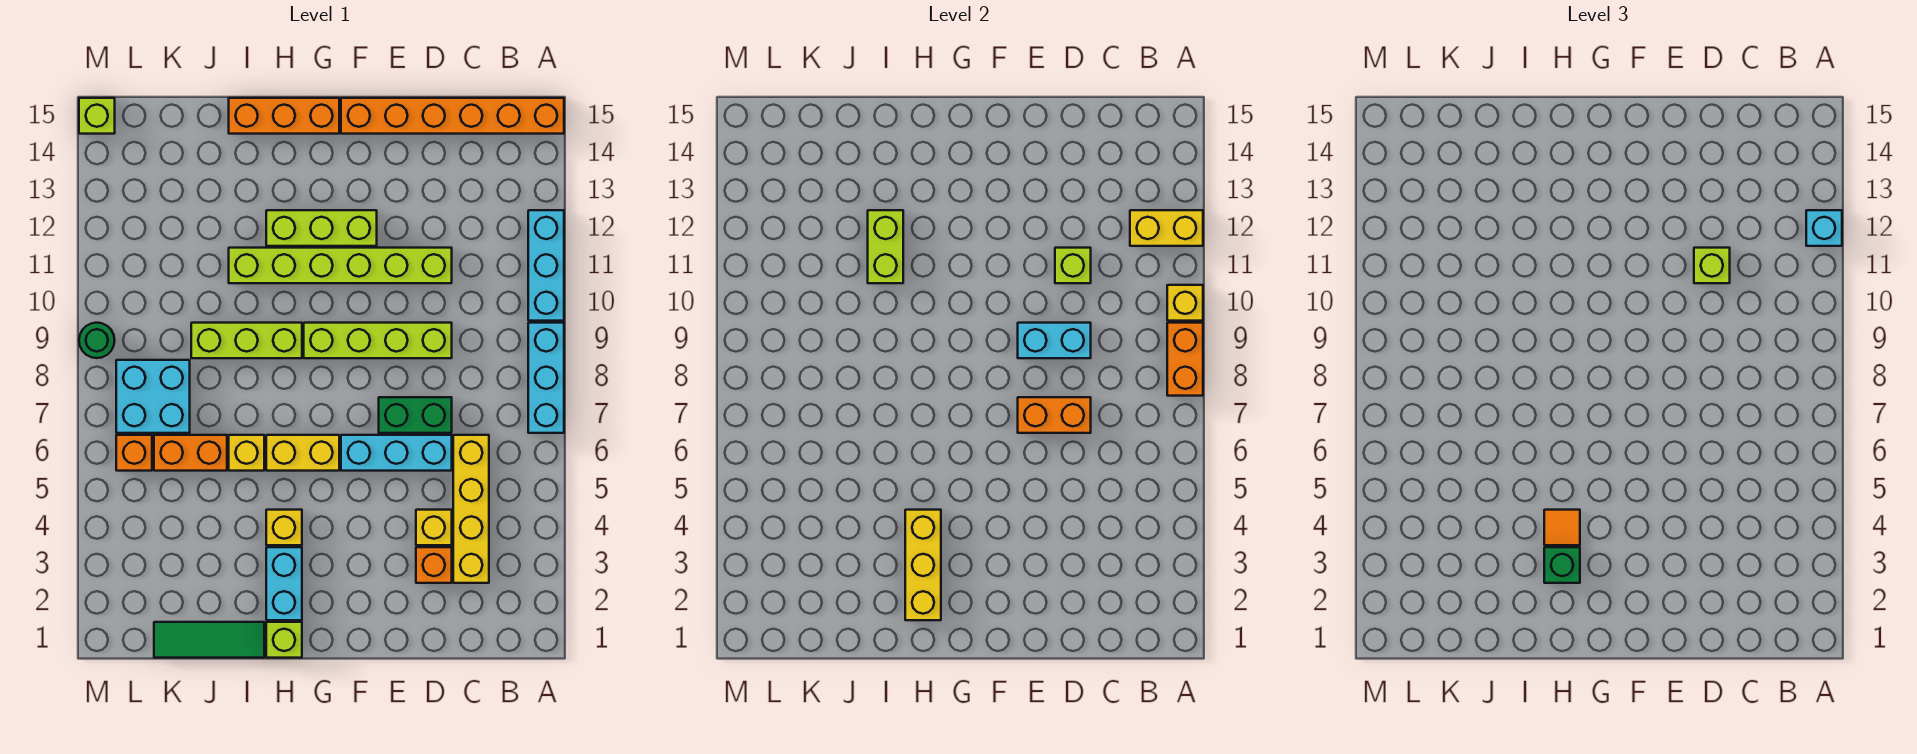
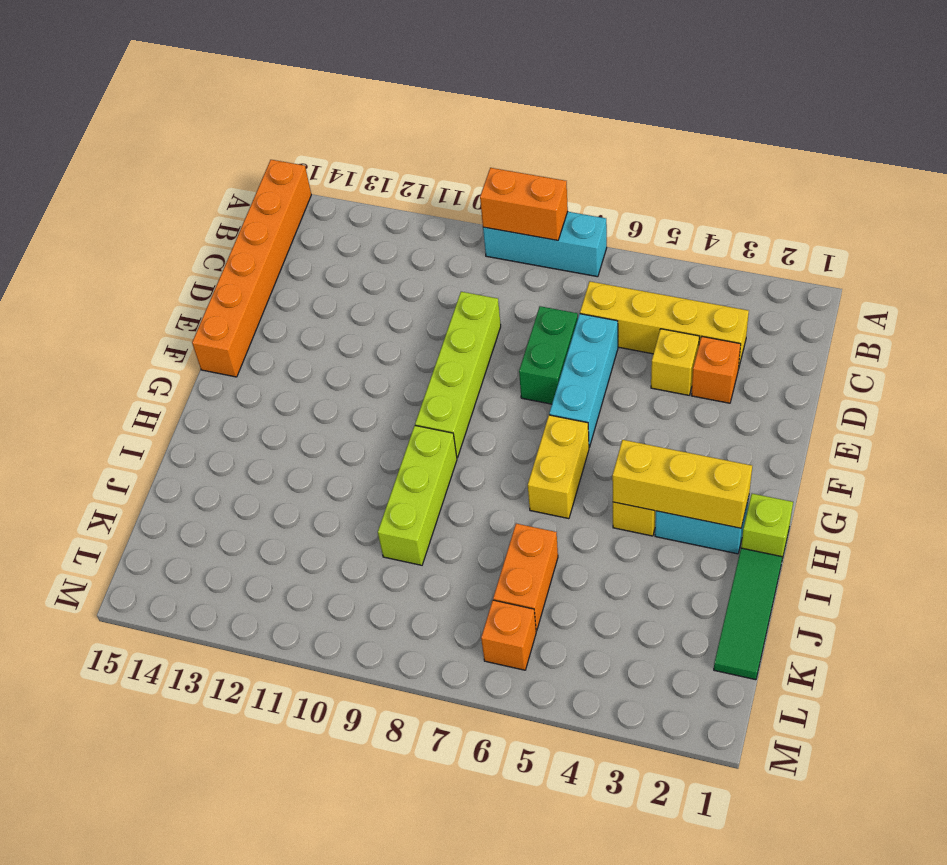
none -> cyan brick A10:A12 level 1
none -> lime brick D11:I11 level 1
none -> lime brick F12:H12 level 1
none -> orange brick G15:I15 level 1

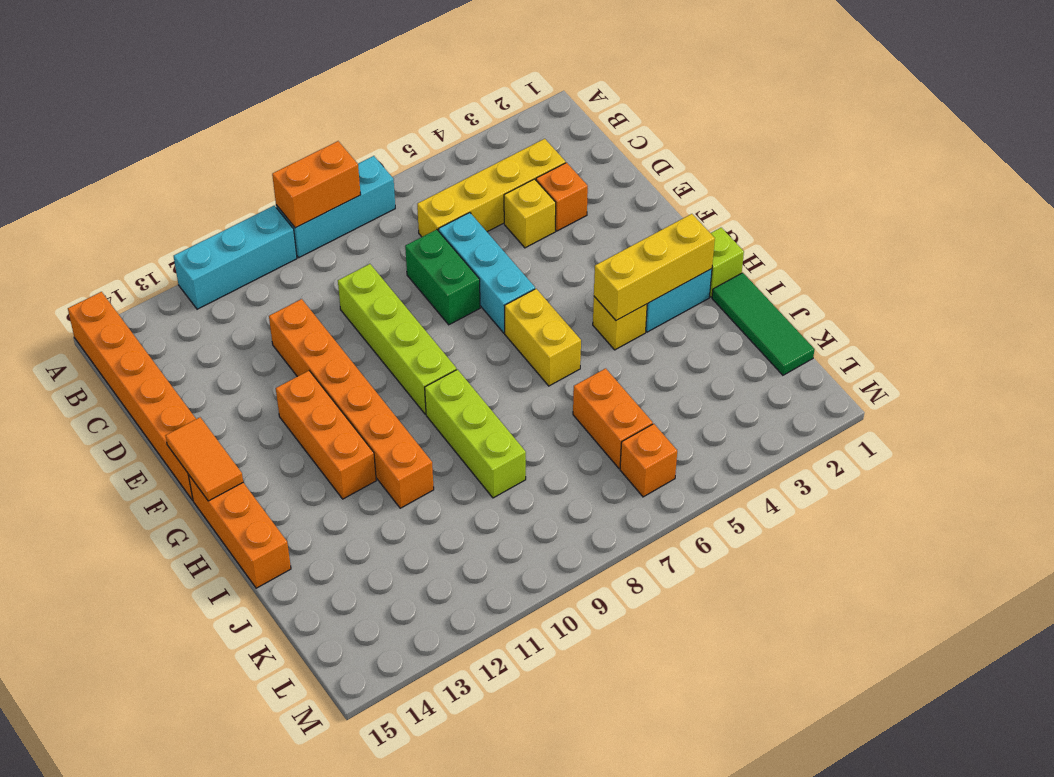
orange brick D11:I11 level 1 -> lime brick D11:I11 level 1
orange brick F12:H12 level 1 -> lime brick F12:H12 level 1
orange tile F15:G15 level 2 -> none
none -> yellow brick I6 level 1
none -> cyan brick K7:L8 level 1
none -> green round brick M9 level 1
none -> lime brick M15 level 1

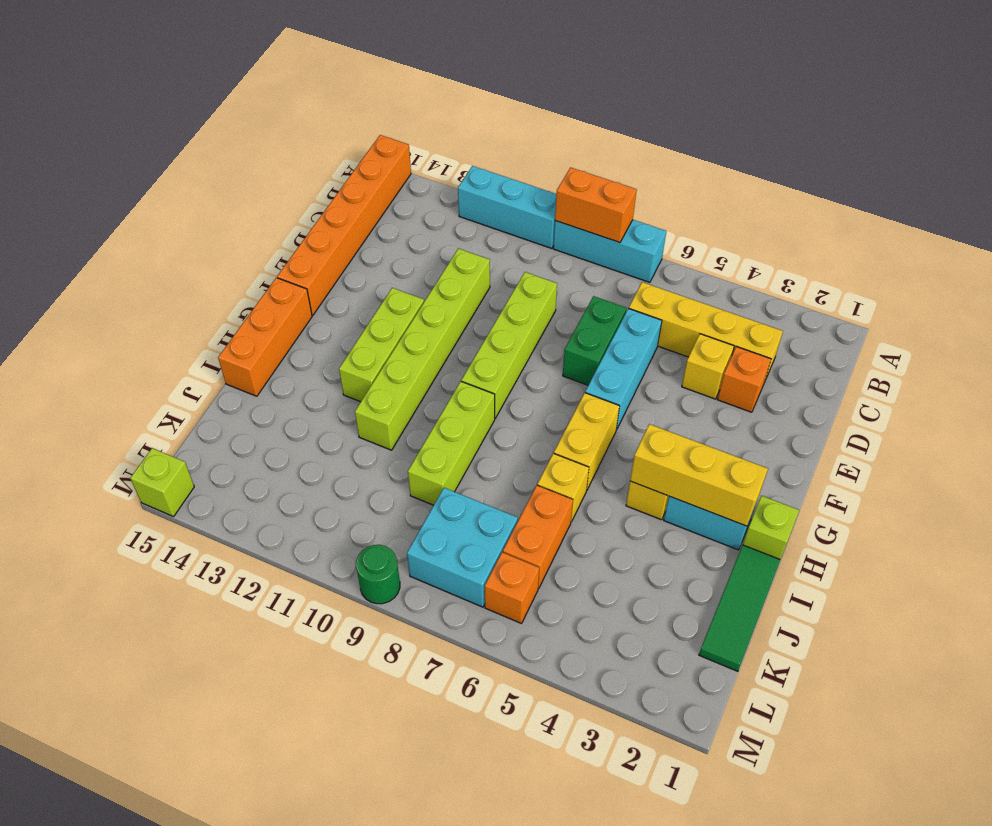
none -> yellow brick A10 level 2
none -> yellow brick A12:B12 level 2
none -> orange brick D7:E7 level 2
none -> cyan brick D9:E9 level 2

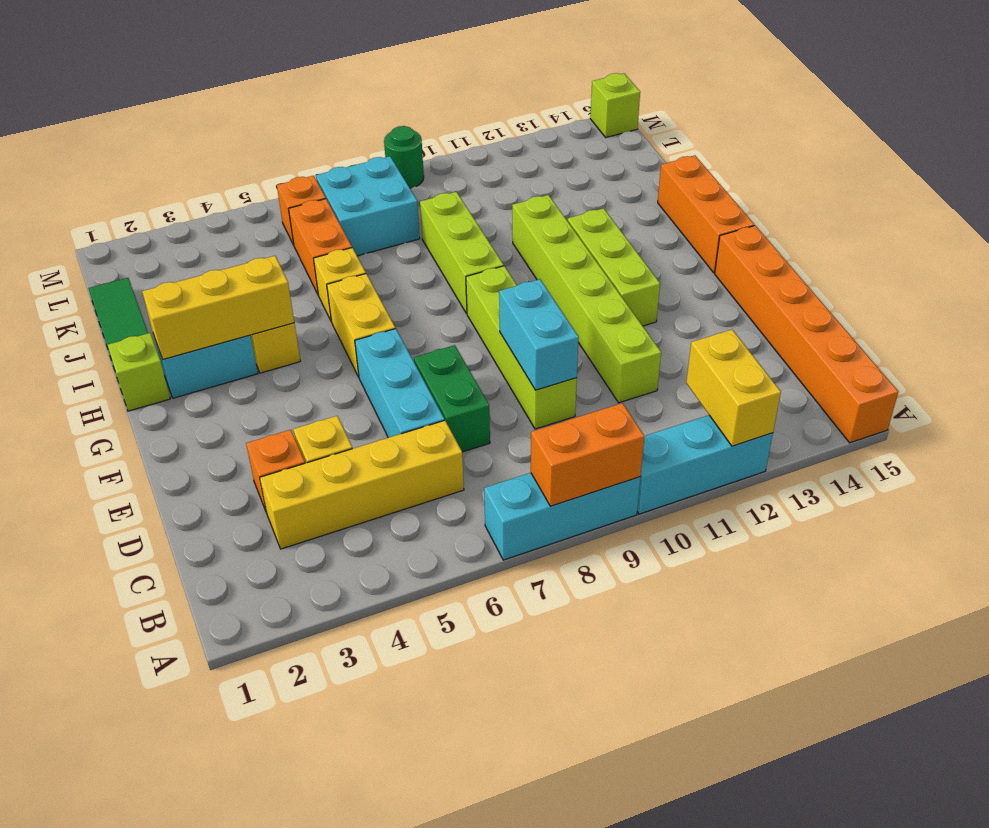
none -> yellow brick A10 level 2
none -> orange brick D7:E7 level 2
none -> lime brick D11 level 2
none -> lime brick I11:I12 level 2

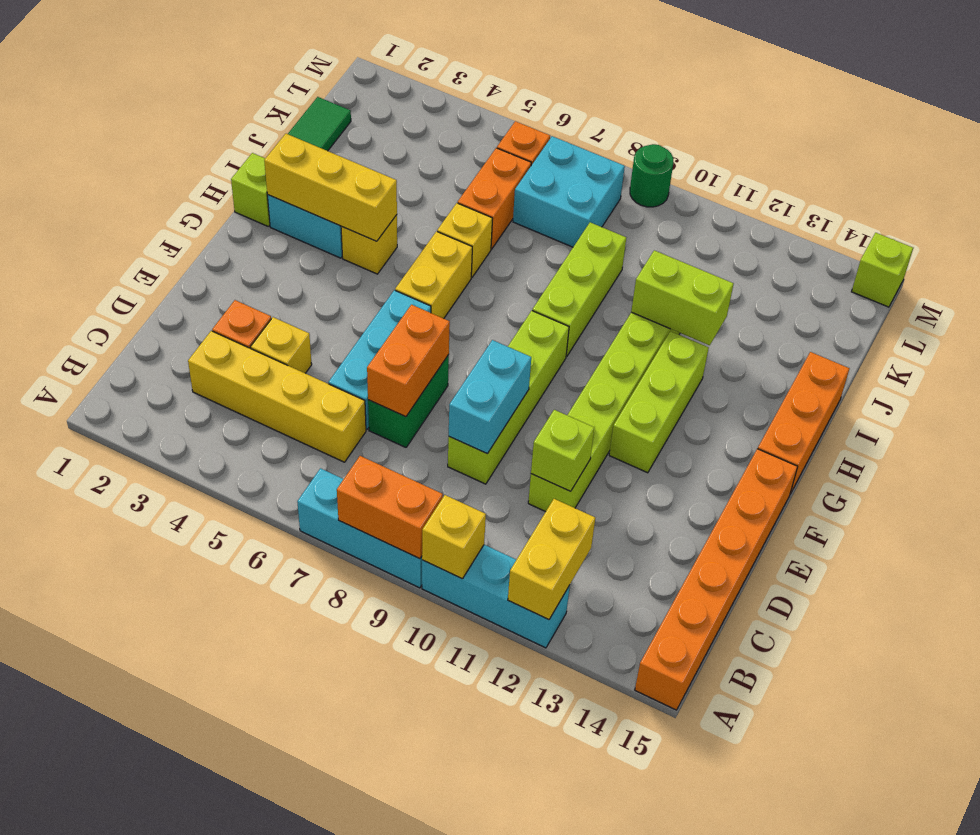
none -> cyan brick A12 level 3
none -> lime brick D11 level 3
none -> green brick H3 level 3
none -> orange tile H4 level 3

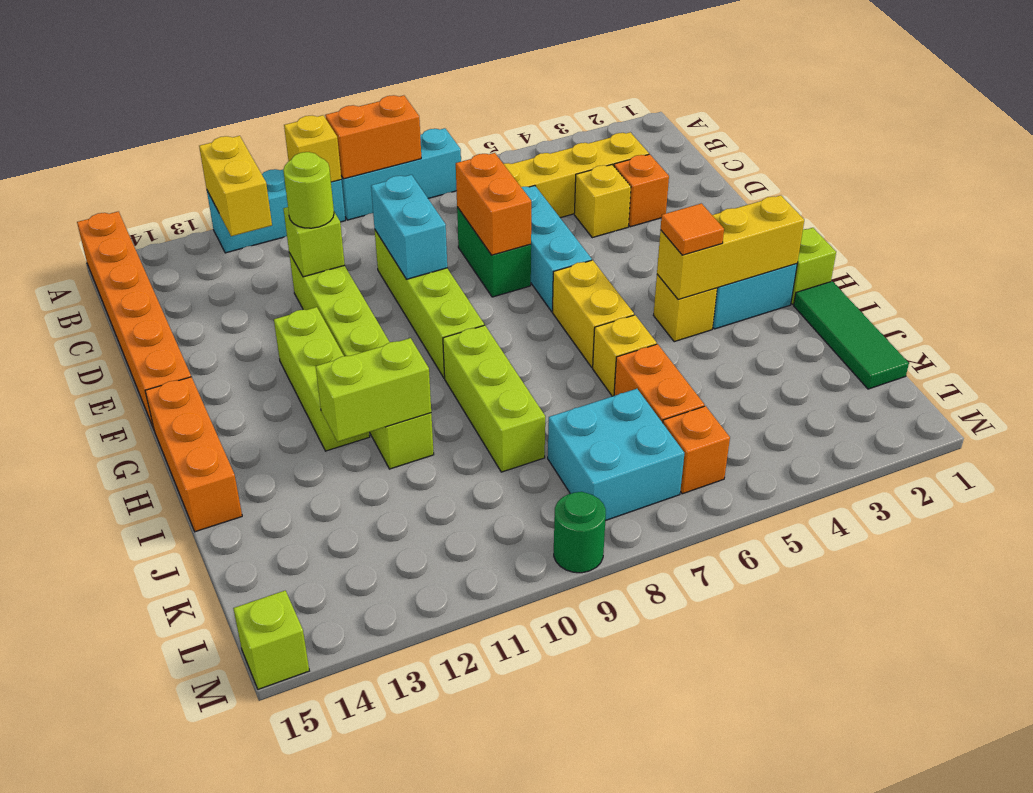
lime round brick D11 level 3 -> lime brick D11 level 3
none -> cyan brick A12 level 3
none -> green brick H3 level 3

